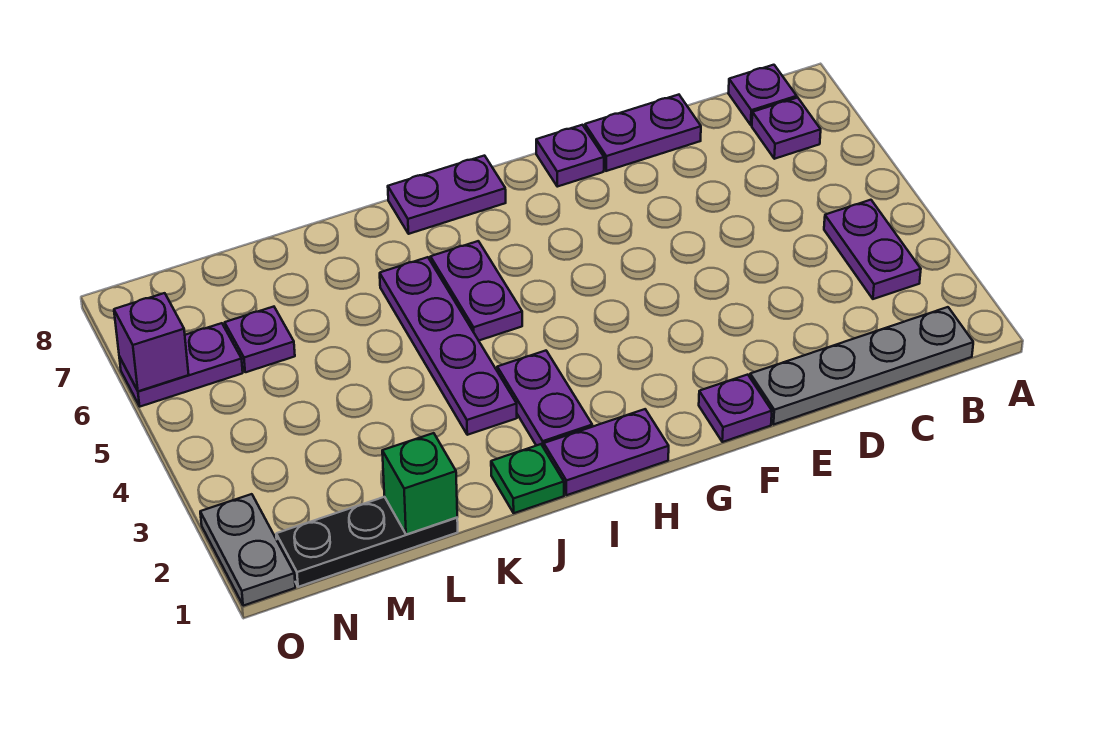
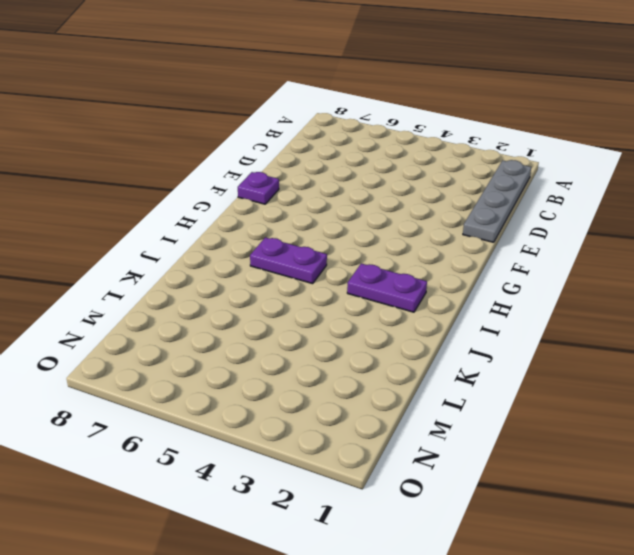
none -> purple plate B3:B4 level 1
none -> purple plate B7 level 1
none -> purple plate B8 level 1

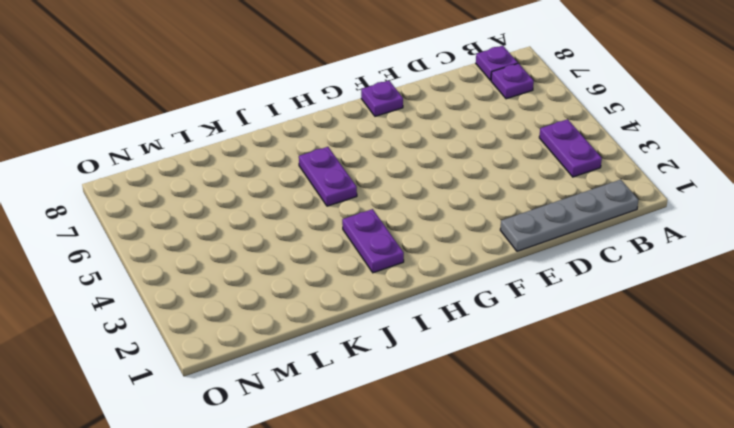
none -> purple plate D8:E8 level 1
none -> purple plate F1 level 1
none -> purple plate H1:I1 level 1

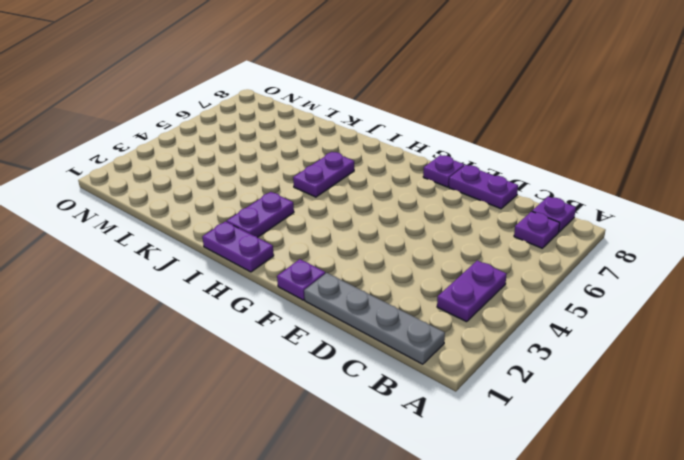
none -> purple plate H8:I8 level 1
none -> green plate J1 level 1
none -> purple plate J3:J6 level 1

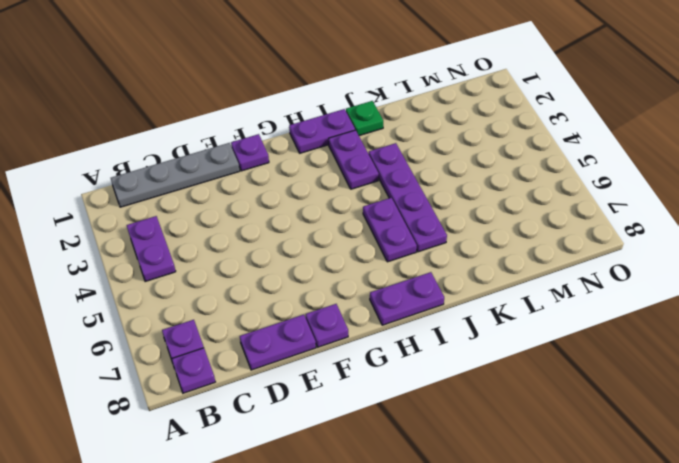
none -> black plate L1:N1 level 1
none -> purple plate M6 level 1
none -> purple plate N6:O6 level 1

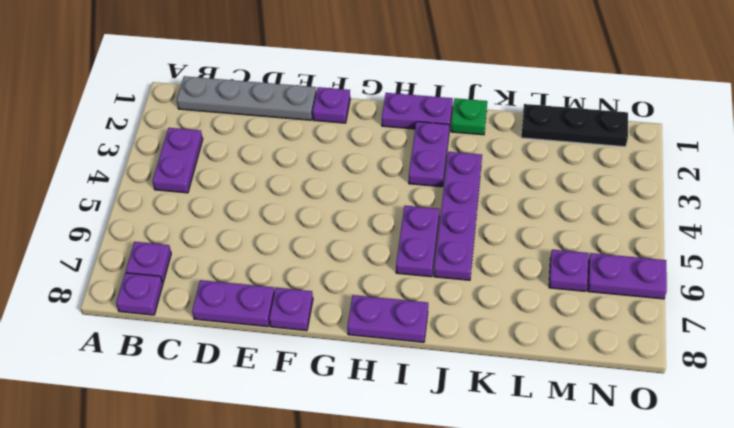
none -> grey plate O1:O2 level 1
none -> green brick L1 level 2
none -> purple brick O6 level 2

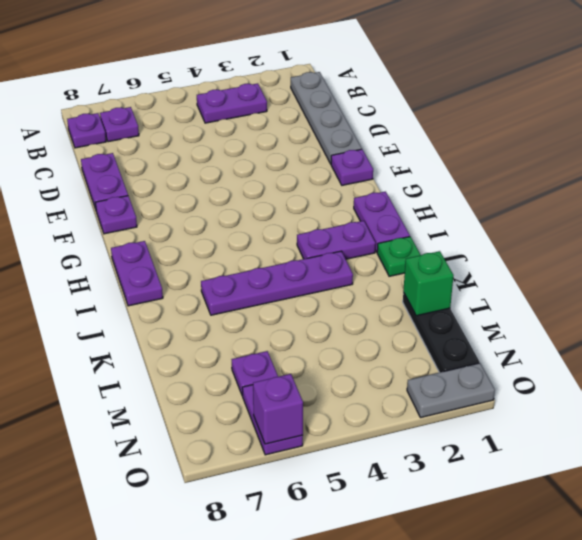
none -> purple plate I5:I6 level 1

